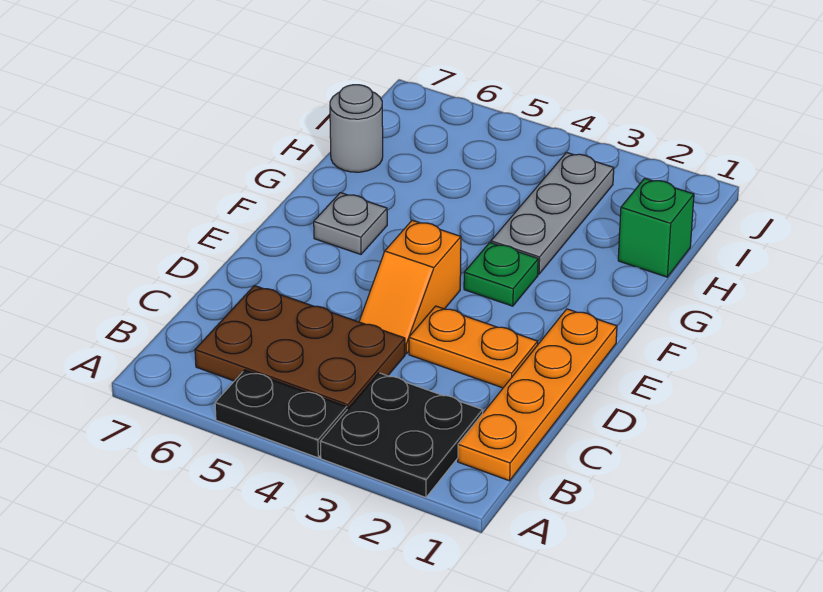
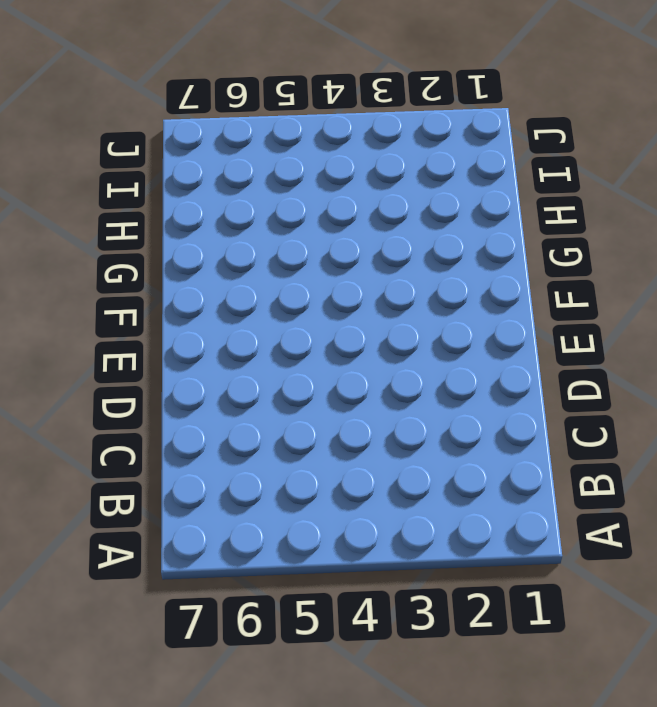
none -> black plate A2:B3 level 1
none -> black plate A4:A5 level 1

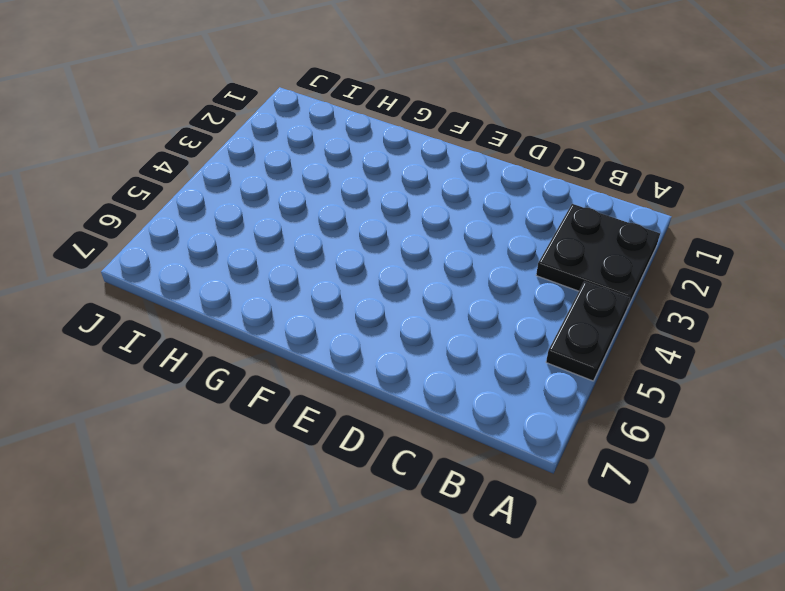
none -> orange plate B1:E1 level 1
none -> brown plate B4:C6 level 1

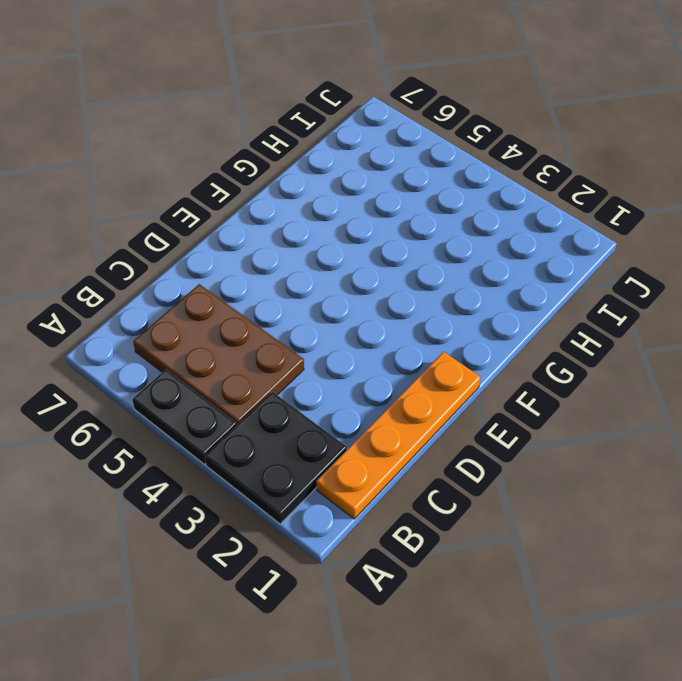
none -> orange plate D2:D3 level 1
none -> orange slope D4:E4 level 1 top E

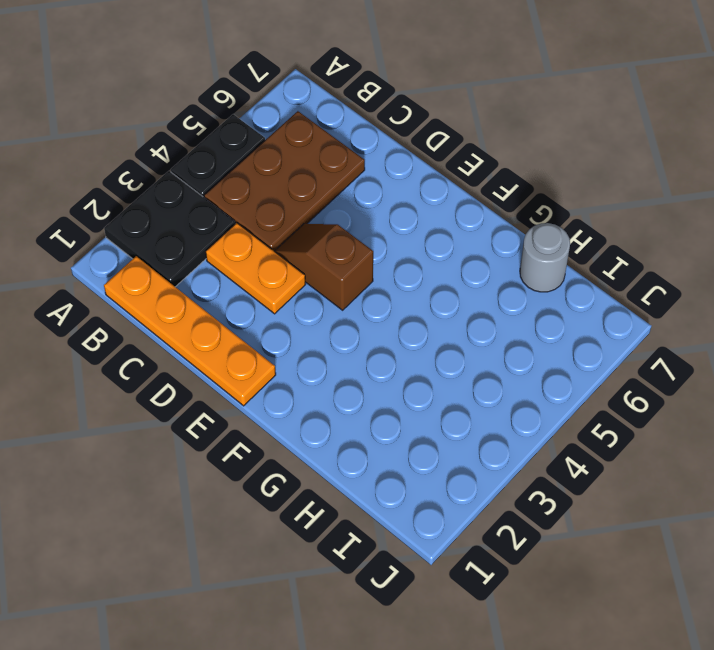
orange plate C3:D3 level 1 -> orange plate D2:D3 level 1
brown slope D4:E4 level 1 top E -> orange slope D4:E4 level 1 top E
none -> green plate F3 level 1
none -> grey plate F6 level 1

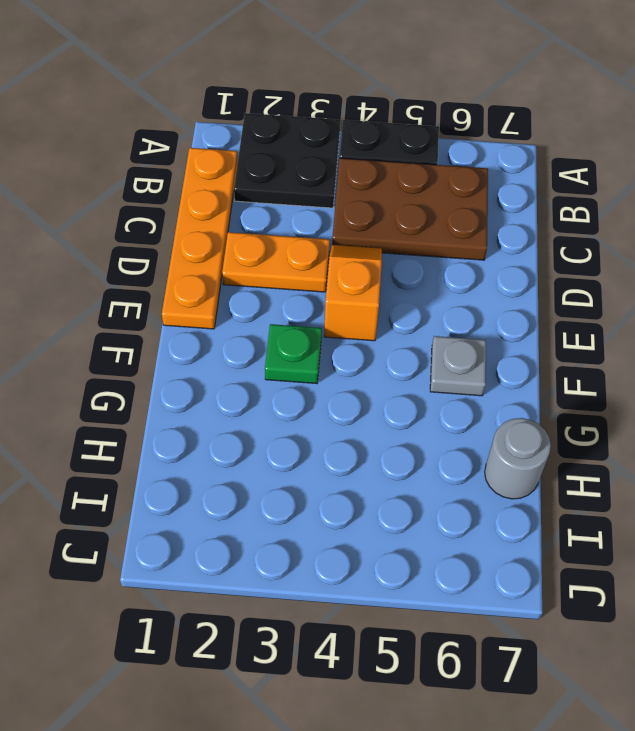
none -> grey plate G3:I3 level 1
none -> green brick H1 level 1

